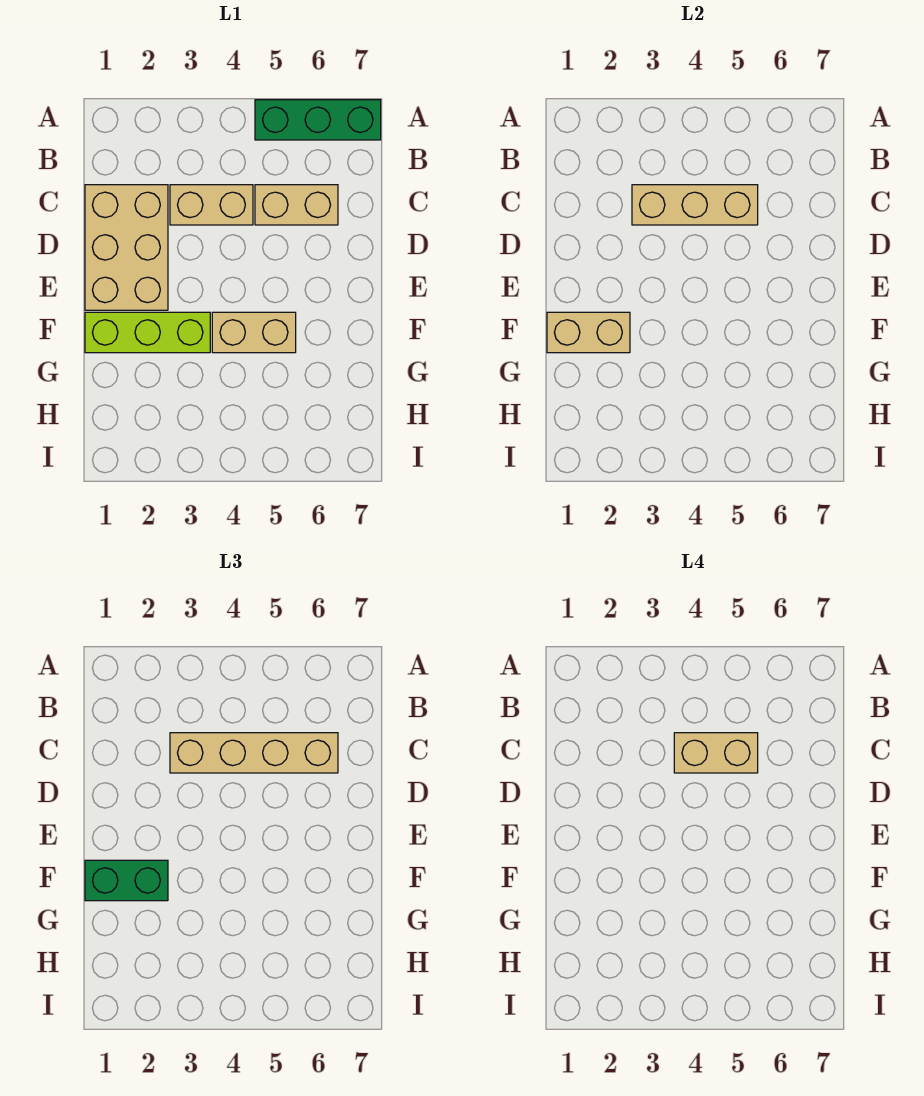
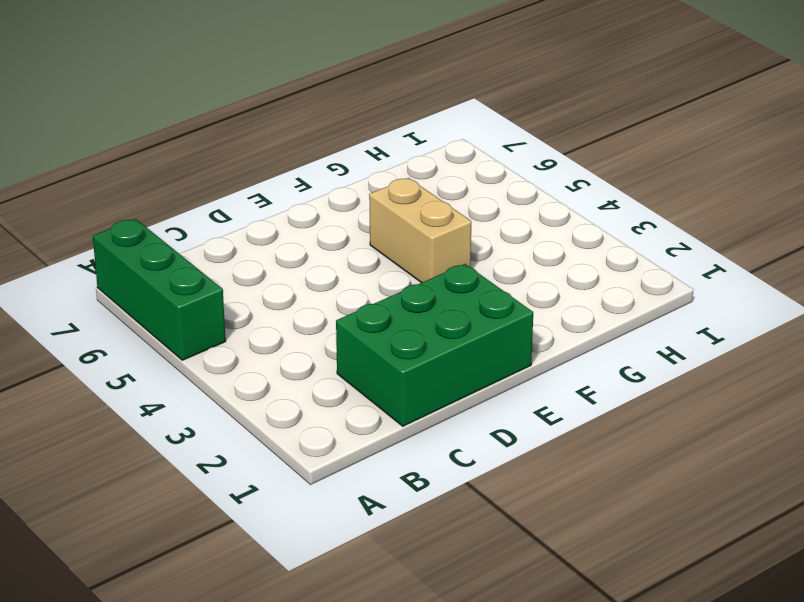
green brick C1:E2 level 1 -> tan brick C1:E2 level 1
none -> tan brick C3:C4 level 1
none -> tan brick C5:C6 level 1

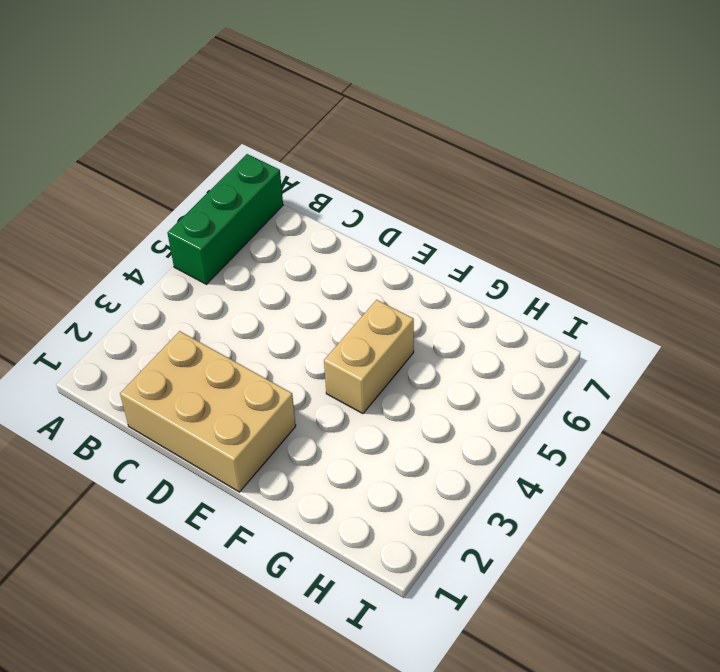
none -> tan brick C3:C4 level 1
none -> tan brick C5:C6 level 1

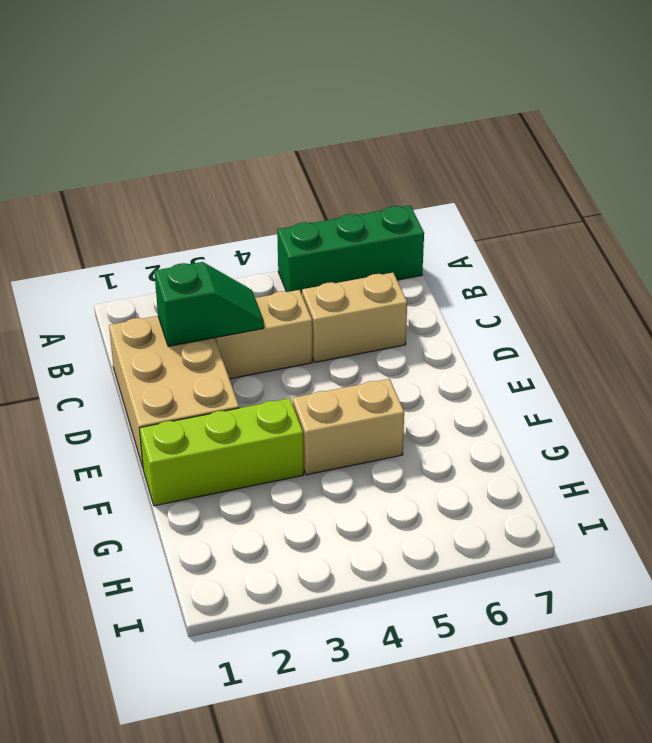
green slope C2:C3 level 2 top 2 -> tan brick C3:C5 level 2
none -> tan brick F1:F2 level 2
none -> tan brick C3:C6 level 3

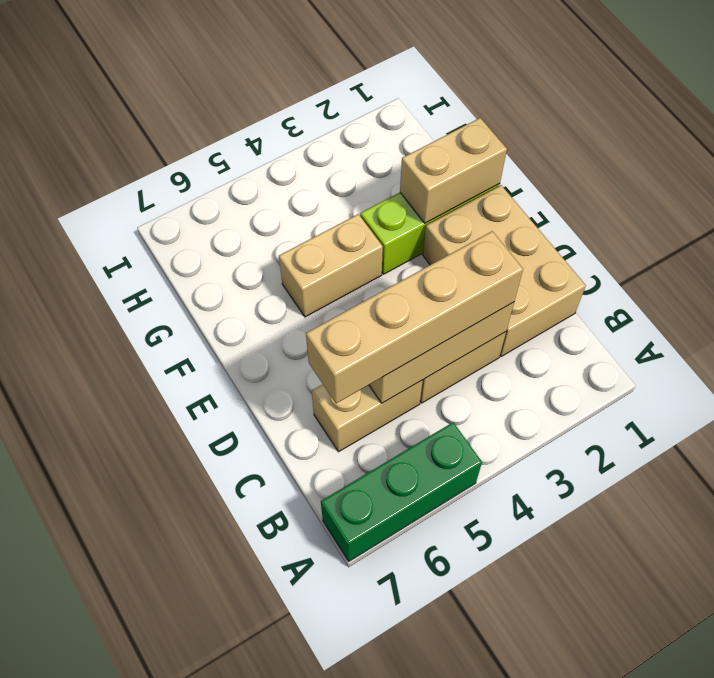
none -> green brick F1:F2 level 3
none -> tan brick C4:C5 level 4

